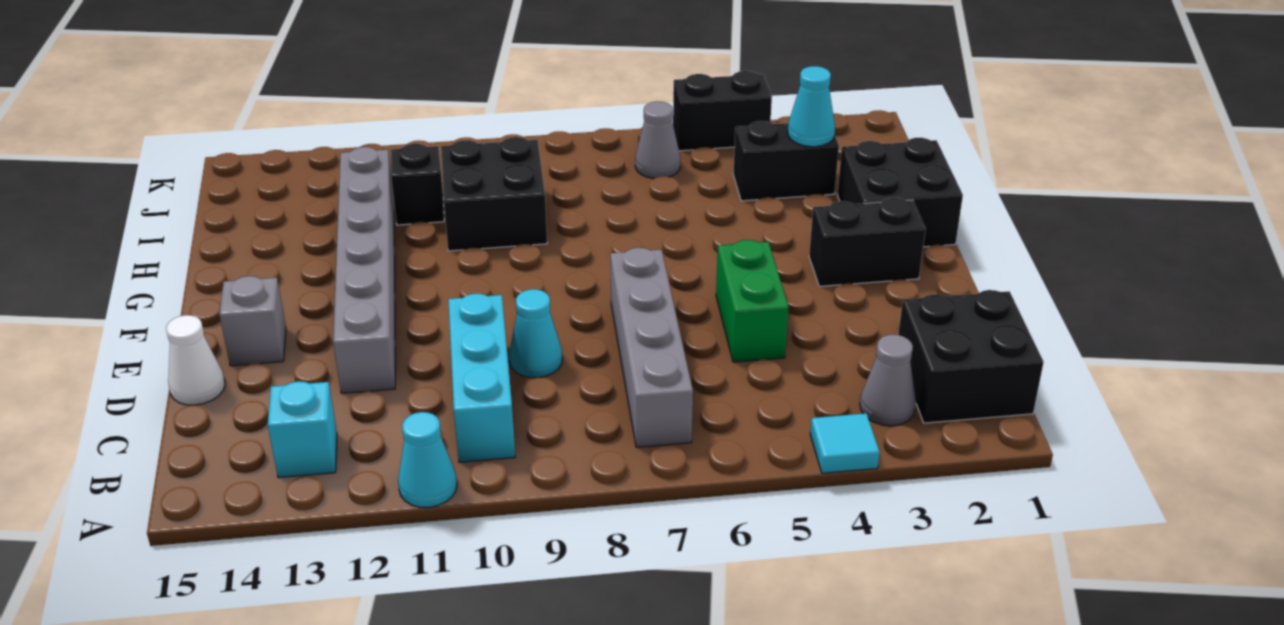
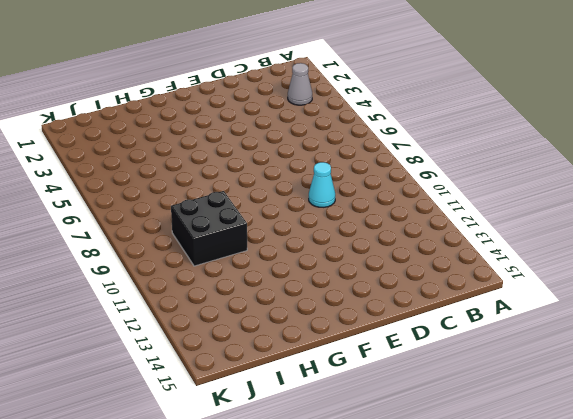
none -> cyan tile A4 level 1
none -> cyan cone A11 level 1
none -> black brick B1:C2 level 1

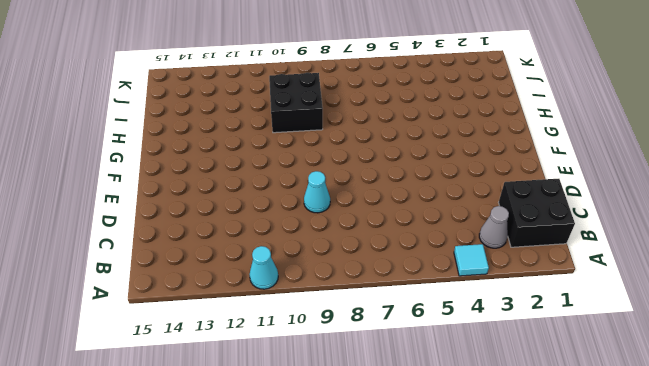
none -> grey brick B7:E7 level 1
none -> cyan brick B10:D10 level 1
none -> cyan brick B13 level 1

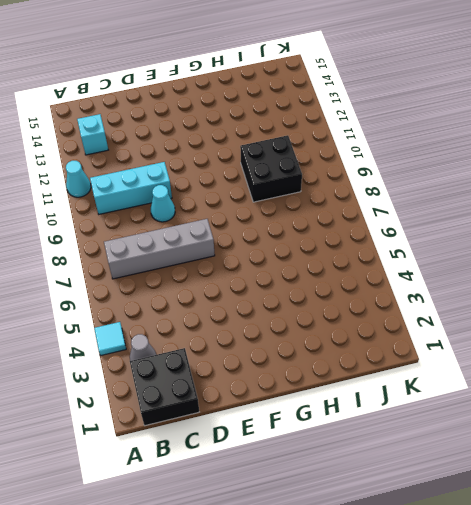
none -> green brick D5:E5 level 1
none -> grey brick D12:I12 level 1
none -> white cone D15 level 1

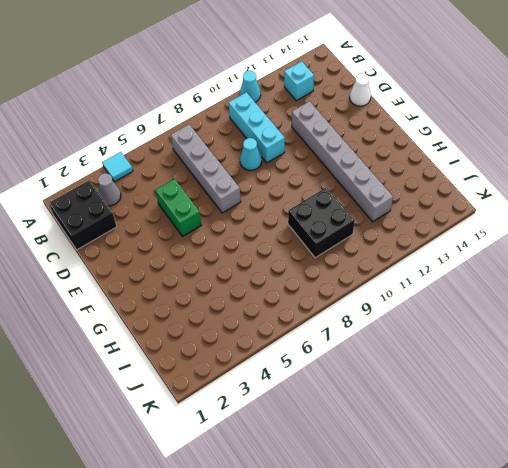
none -> grey brick E14 level 1
none -> black brick F2:F3 level 1
none -> black brick G1:H2 level 1

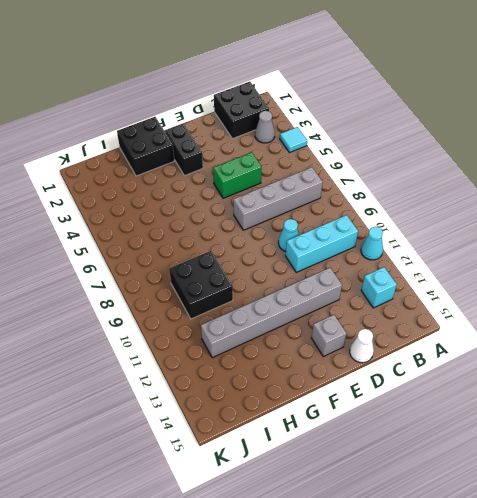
none -> black brick I3:I4 level 1
none -> black brick I11 level 1
none -> grey cone J6 level 1

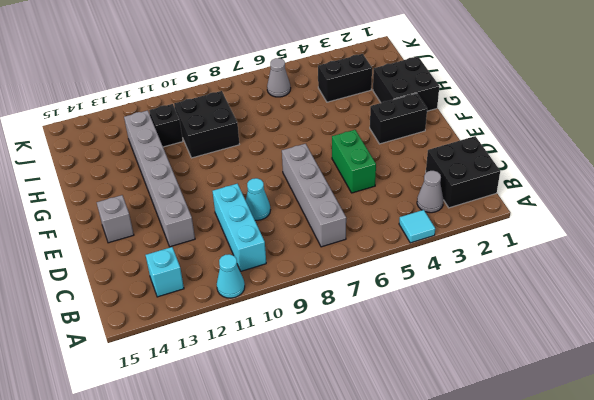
none -> white cone D15 level 1
none -> black brick K4:K5 level 1
none -> cyan cone I3 level 2

